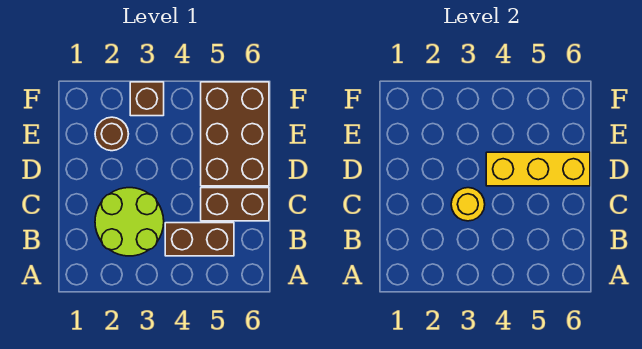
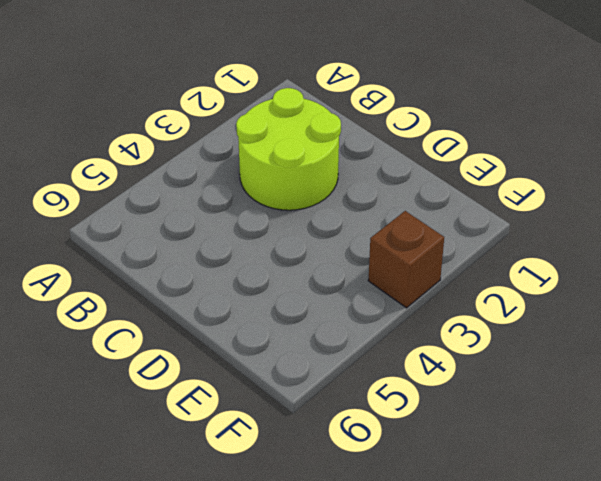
none -> brown brick B4:B5 level 1
none -> brown brick C5:C6 level 1

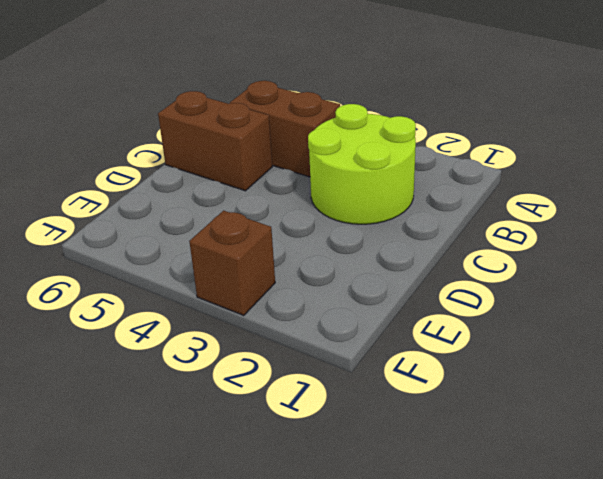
none -> brown brick D5:F6 level 1
none -> brown round brick E2 level 1

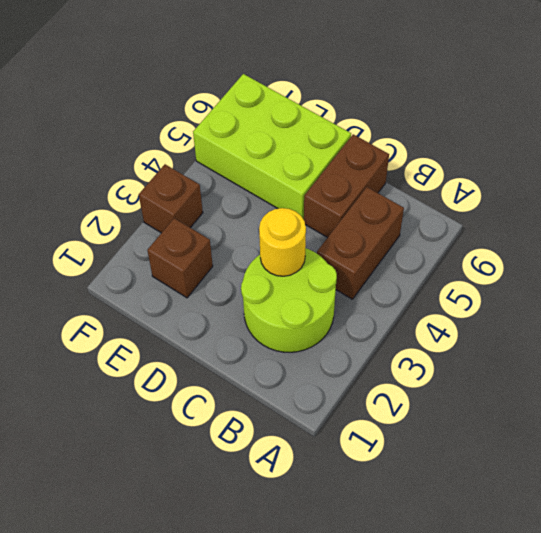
lime brick D5:F6 level 1 -> brown brick D5:F6 level 1
brown brick E2 level 1 -> brown round brick E2 level 1
none -> yellow brick D4:D6 level 2

